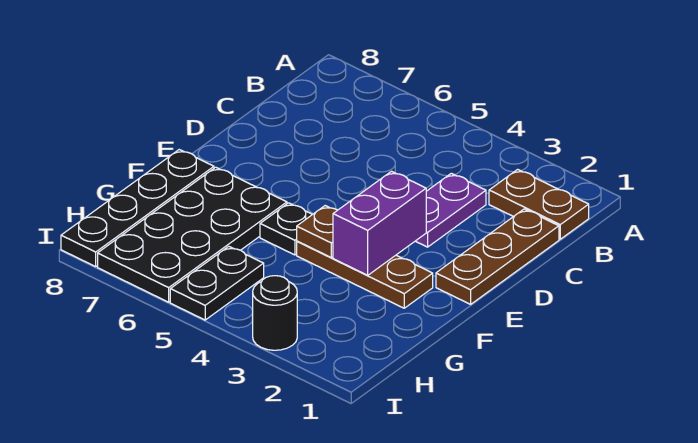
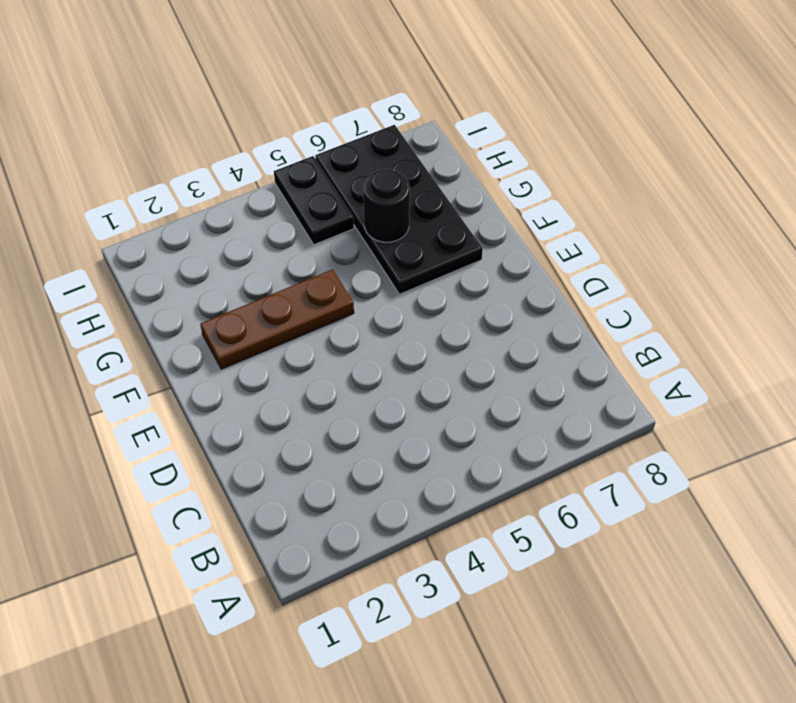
black round brick G6 level 2 -> black round brick I3 level 1
none -> brown plate B1:B2 level 1
none -> brown plate C1:E1 level 1

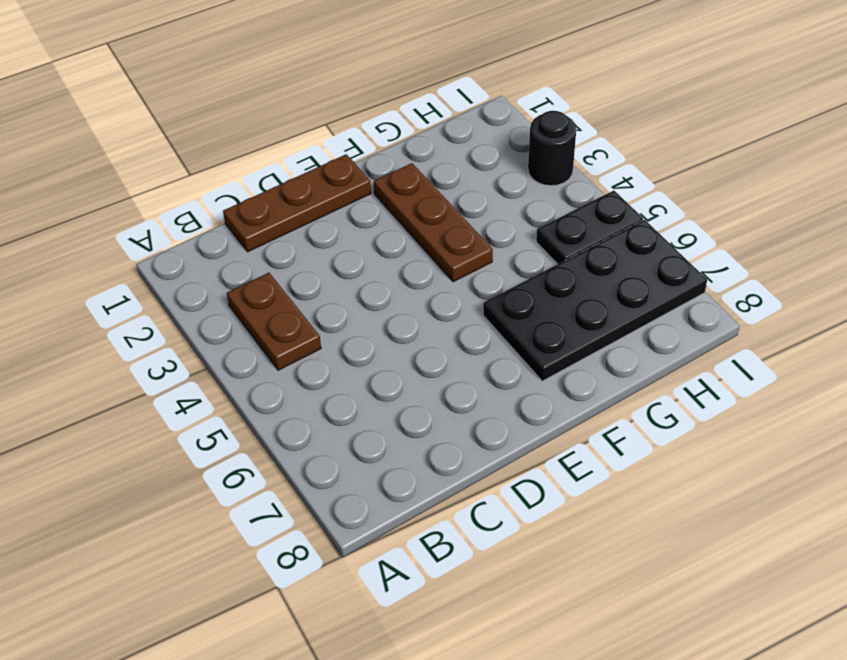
brown plate B3:B4 level 1 -> brown plate B1:B2 level 1
none -> purple plate C3:D3 level 1
none -> black plate F5 level 1

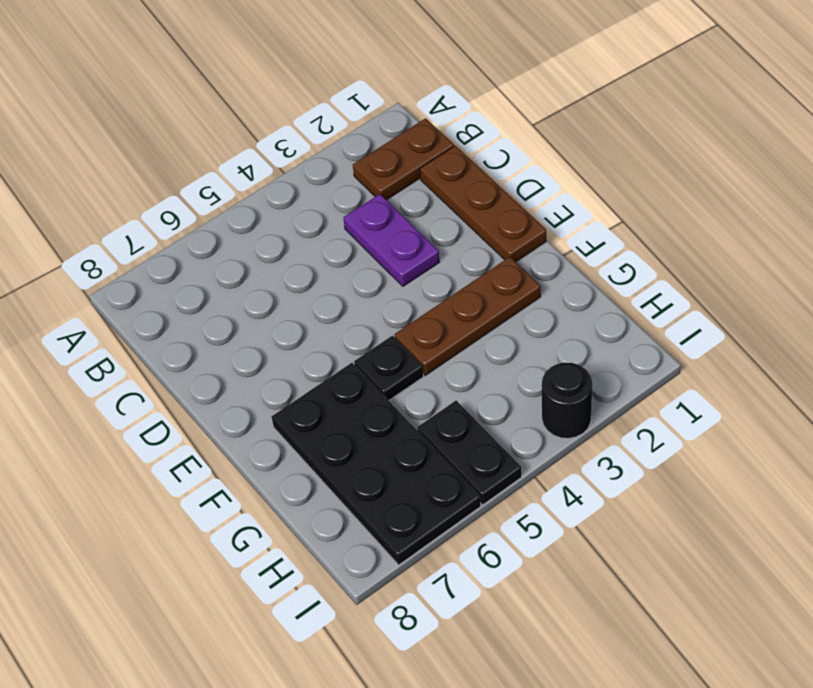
none -> black plate F8:I8 level 1
none -> purple brick E3:F3 level 2

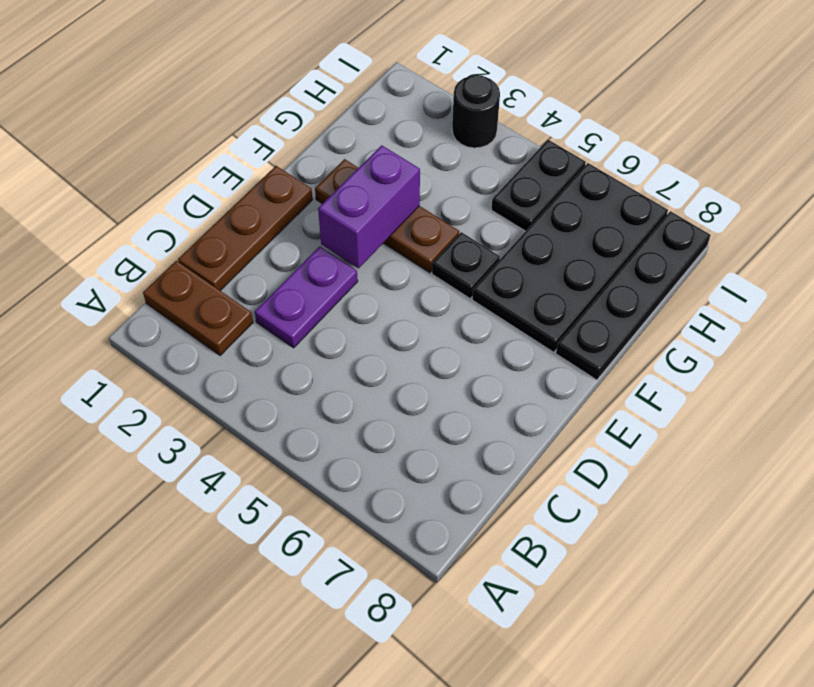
none -> brown plate F4 level 2

